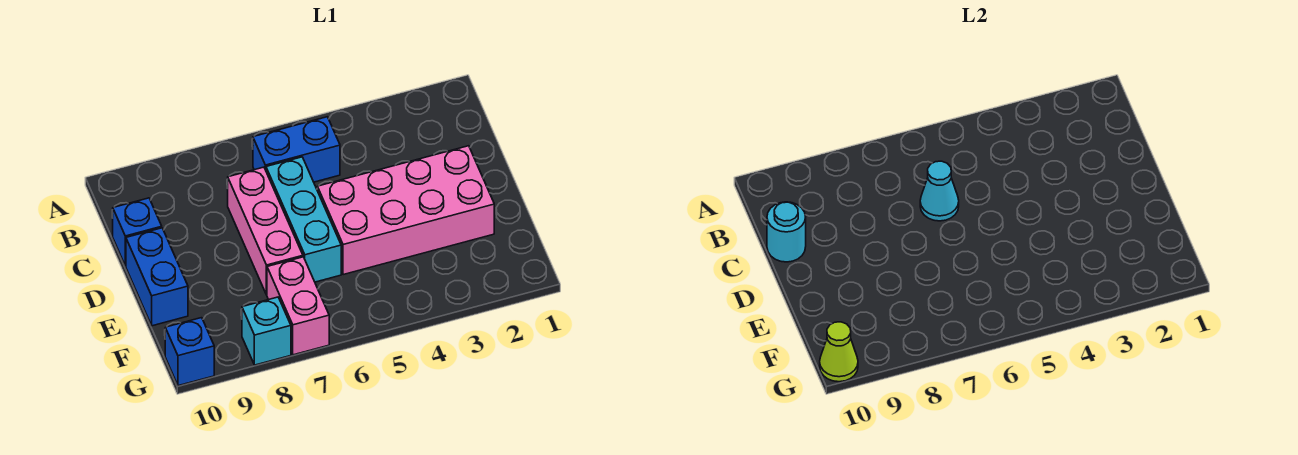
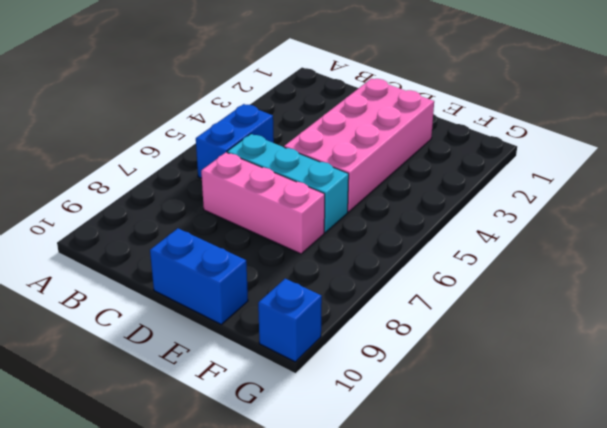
none -> blue brick C10 level 1
none -> pink brick F7:G7 level 1
none -> cyan brick G8 level 1

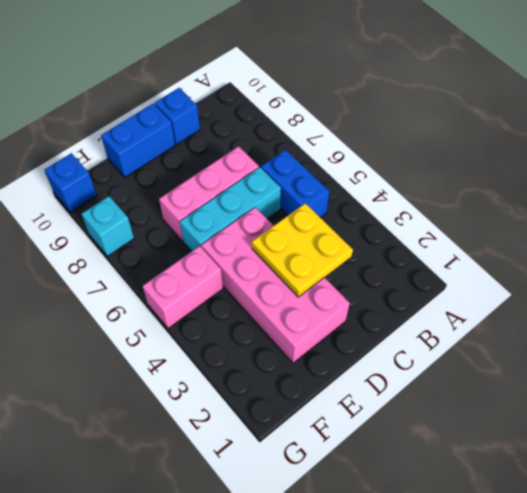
yellow plate C3:D4 level 2 -> none
pink brick F5:G5 level 1 -> pink brick F7:G7 level 1
none -> cyan cone C6 level 2
none -> cyan round brick C10 level 2
none -> lime cone G10 level 2

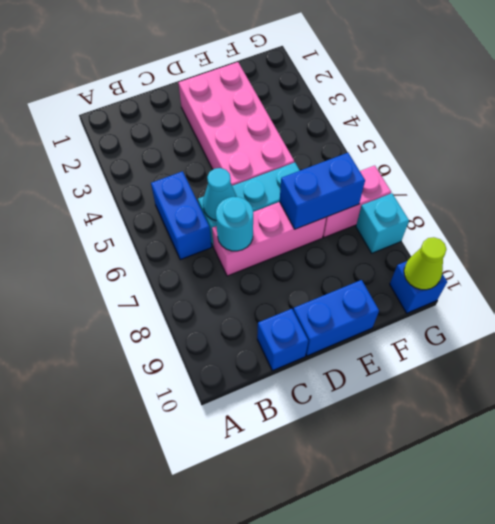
cyan round brick C7 level 2 -> cyan round brick C10 level 2
blue brick E7:F7 level 2 -> none

